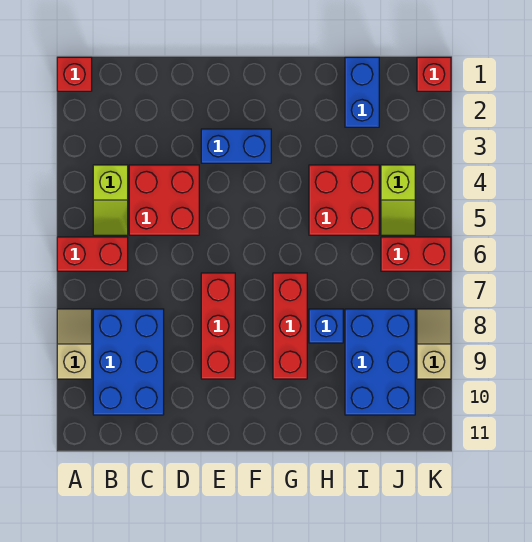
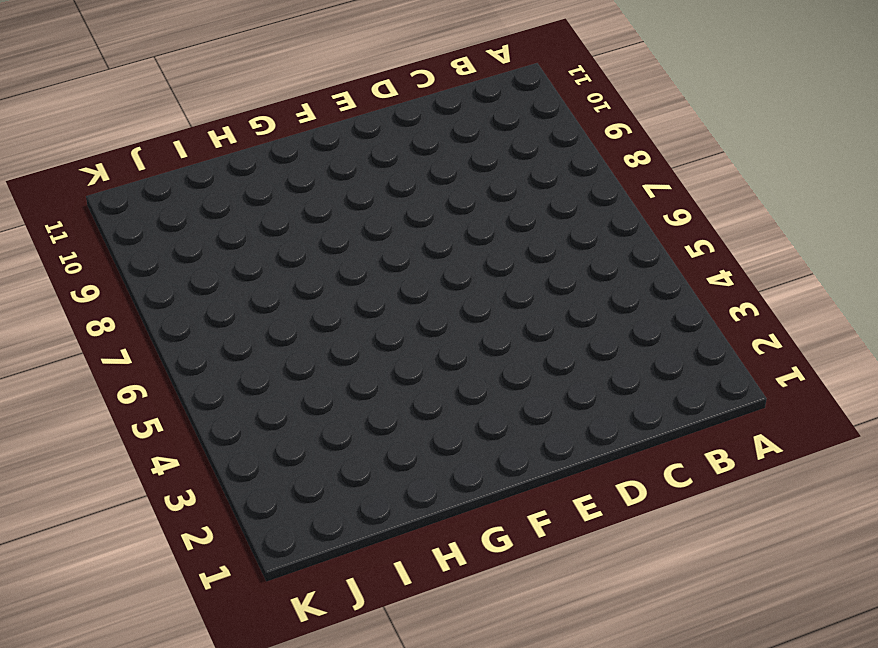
none -> red brick A1 level 1
none -> red brick A6:B6 level 1
none -> tan slope A8:A9 level 1 top 9

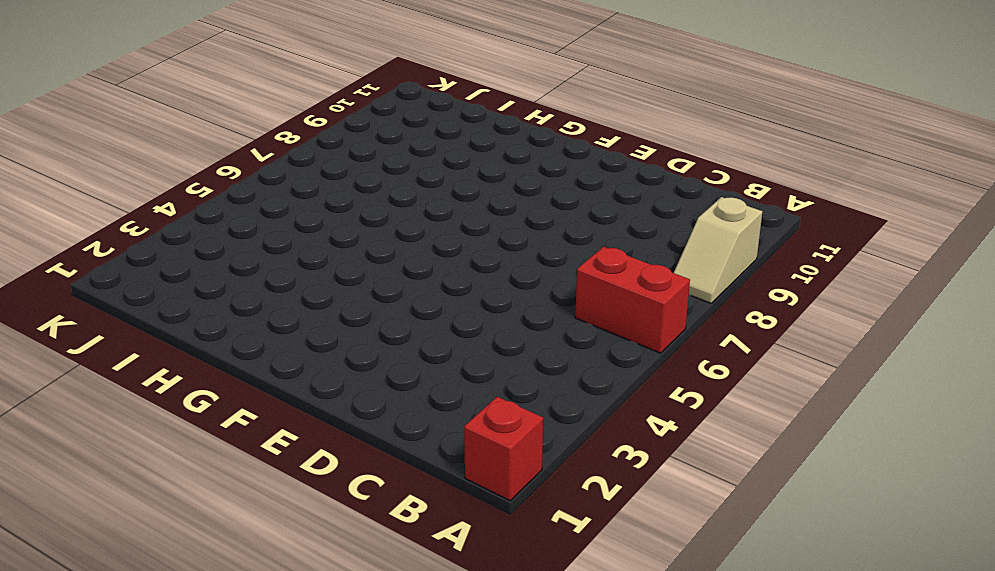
none -> lime slope B4:B5 level 1 top 4
none -> blue brick B8:C10 level 1
none -> red brick C4:D5 level 1

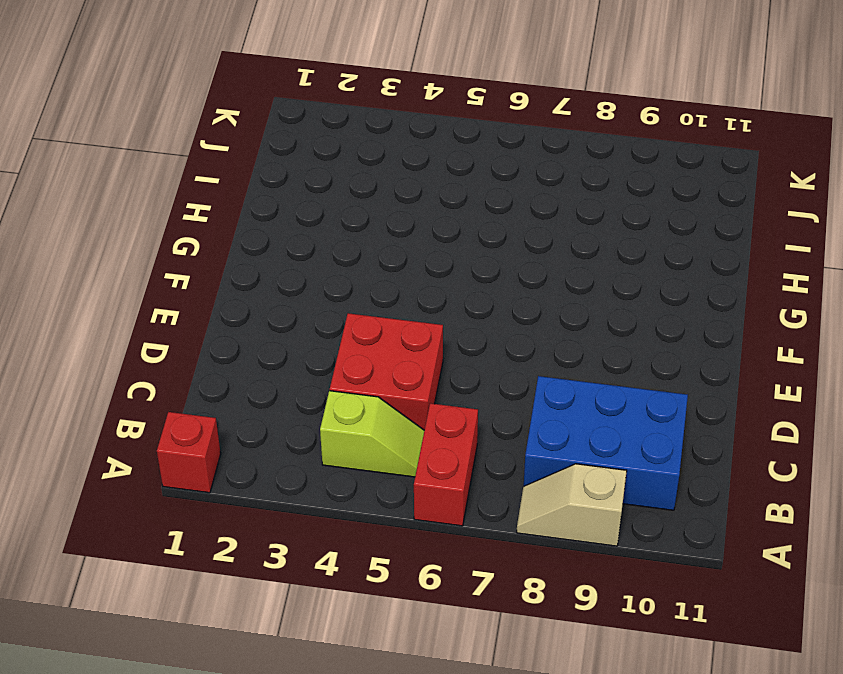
none -> blue brick E3:F3 level 1
none -> red brick E7:E9 level 1
none -> red brick G7:G9 level 1

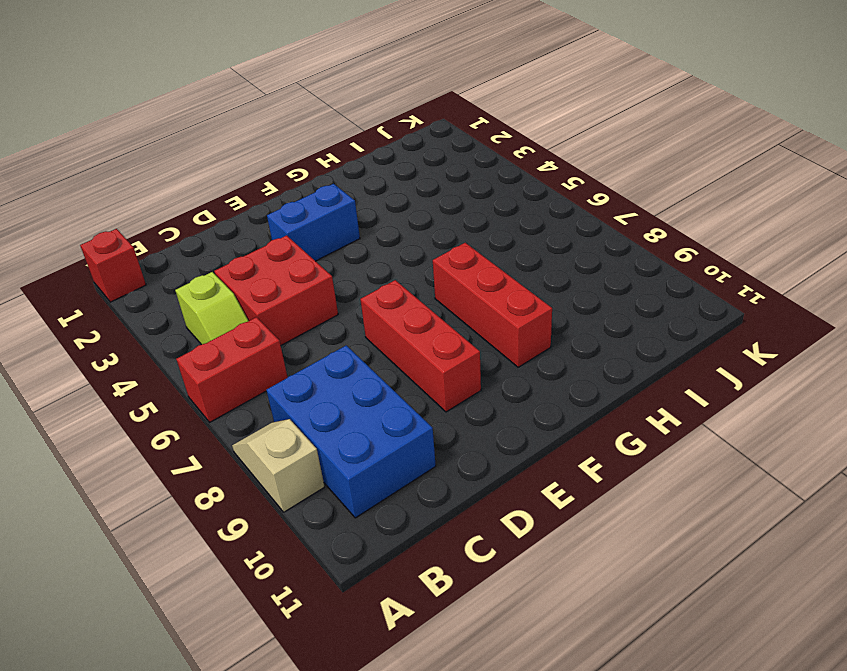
none -> red brick H4:I5 level 1
none -> blue brick H8 level 1
none -> blue brick I1:I2 level 1

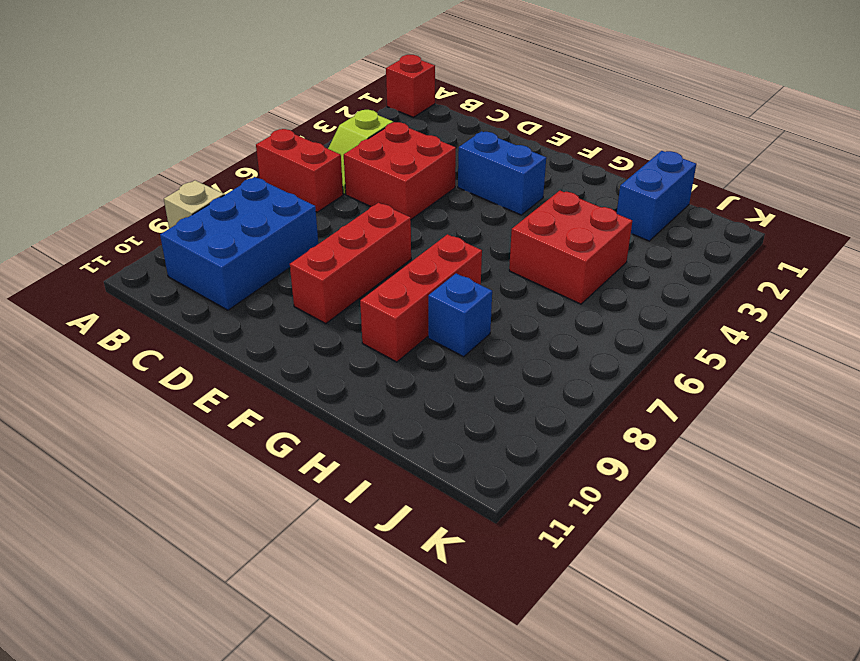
none -> blue brick I8:J10 level 1
none -> lime slope J4:J5 level 1 top 4
none -> red brick J6:K6 level 1

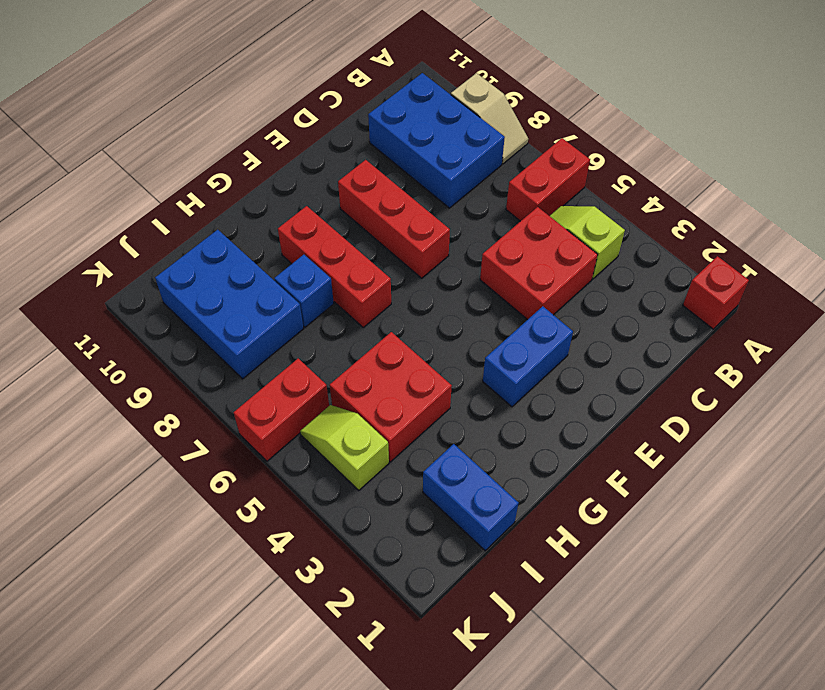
none -> red brick K1 level 1
none -> tan slope K8:K9 level 1 top 9

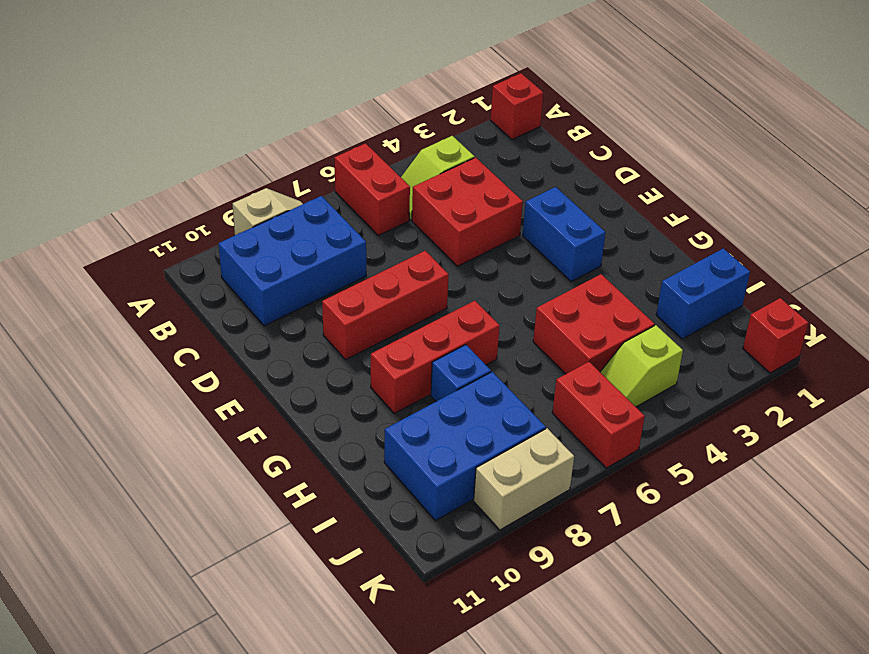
tan brick K8:K9 level 1 -> tan slope K8:K9 level 1 top 9

